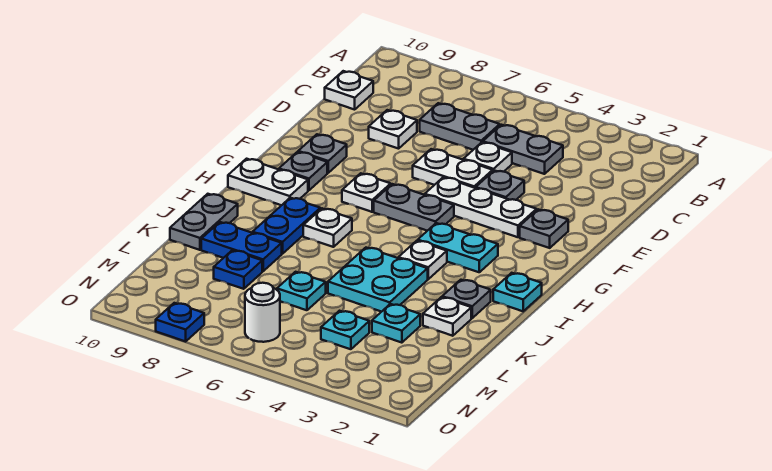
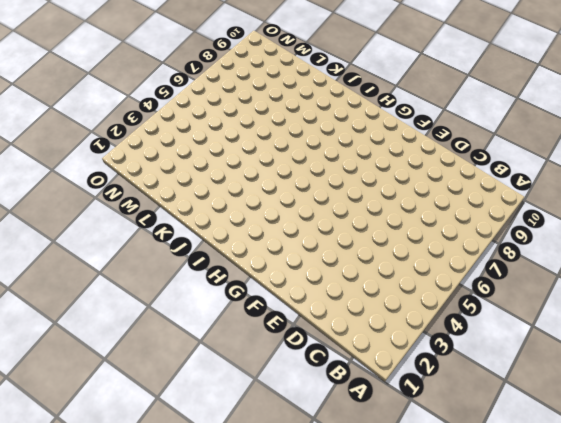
none -> grey plate C4:C5 level 1
none -> grey plate C6:C7 level 1
none -> white plate C10 level 1
none -> white plate D5 level 1

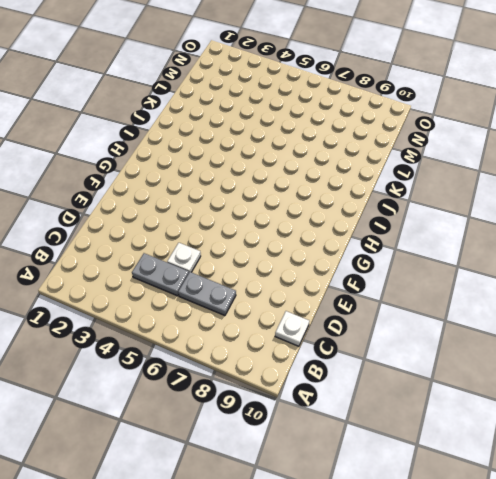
none -> white plate D8 level 1
none -> grey plate E4 level 1
none -> white plate E5:E6 level 1
none -> grey plate F2 level 1

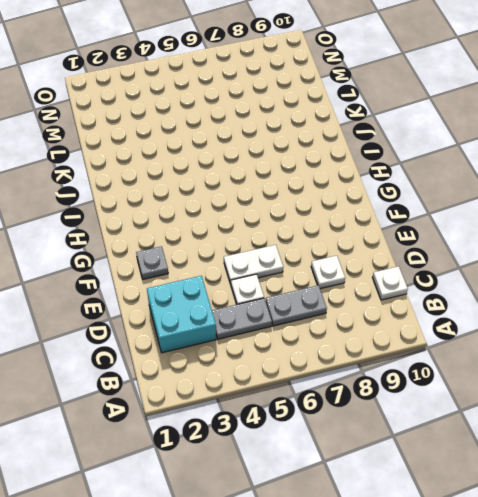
cyan brick C2:D3 level 1 -> none
none -> grey plate E4 level 1
none -> white plate F3:F5 level 1
none -> grey plate F9 level 1
none -> grey plate G5:G6 level 1

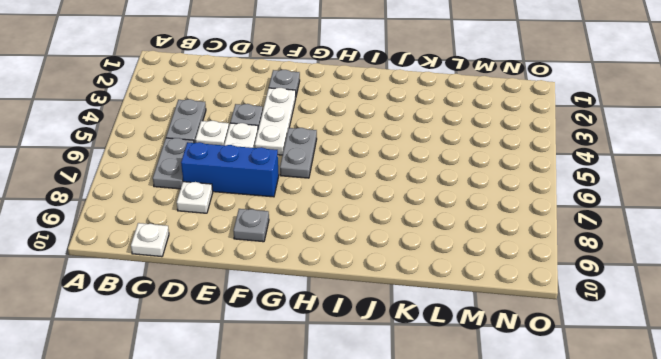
blue brick D7:F7 level 1 -> none
none -> white plate G7 level 1
none -> grey plate G9 level 1
none -> cyan plate H3:H4 level 1
none -> white plate H9:H10 level 1

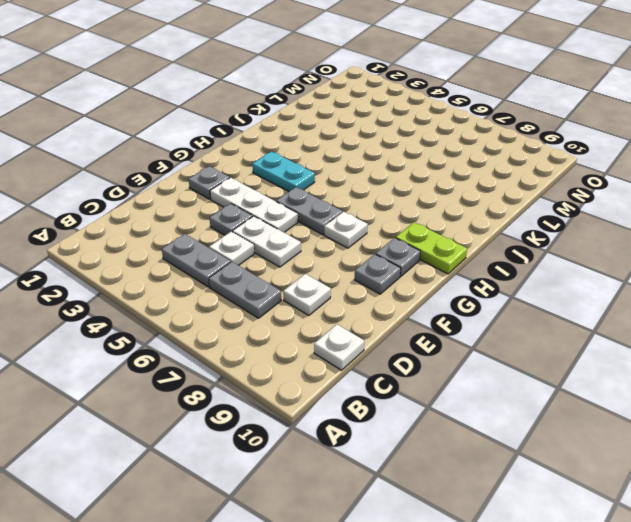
lime plate H9:H10 level 1 -> white plate H9:H10 level 1
none -> cyan plate I1 level 1
none -> white plate I4 level 1
none -> white plate I7 level 1
none -> blue plate I8:J8 level 1

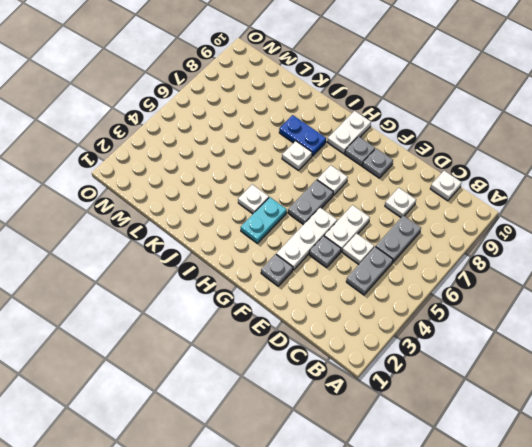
none -> cyan plate I1 level 1
none -> grey plate J2 level 1
none -> cyan plate J4:K5 level 1
none -> grey plate J10:K10 level 1

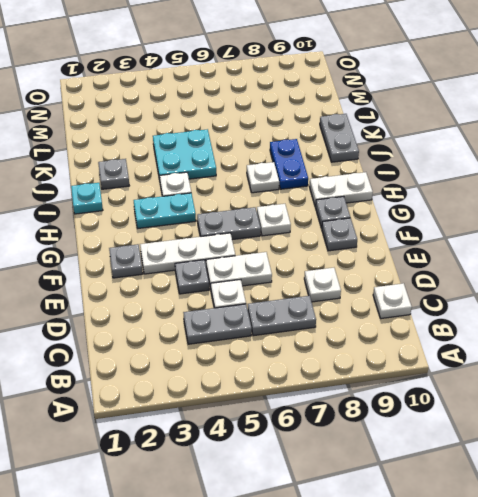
none -> white plate K2 level 1
none -> blue plate K8:K9 level 1
none -> cyan plate L3 level 1
none -> cyan plate L6 level 1

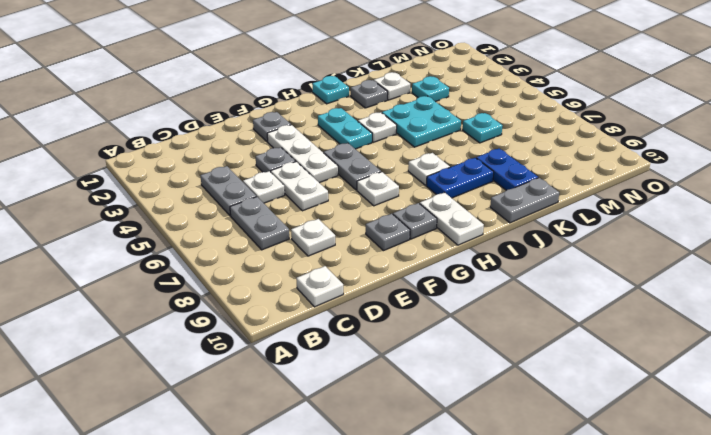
none -> blue plate L8 level 1
none -> cyan plate M4 level 1
none -> white round brick N6 level 1
none -> blue plate O8 level 1

